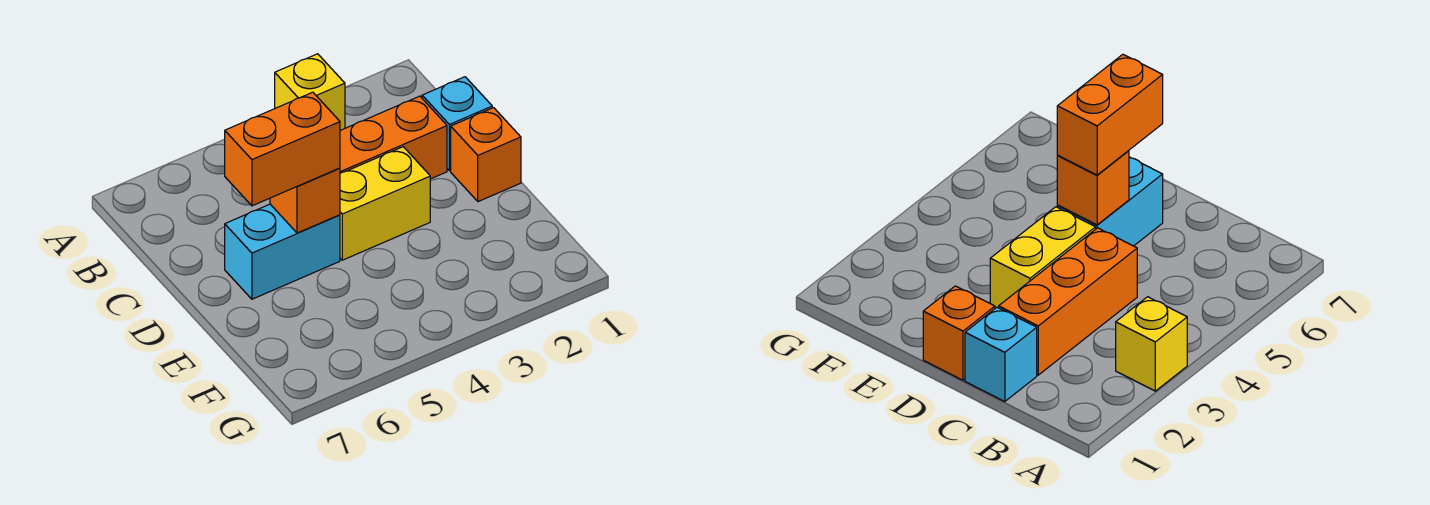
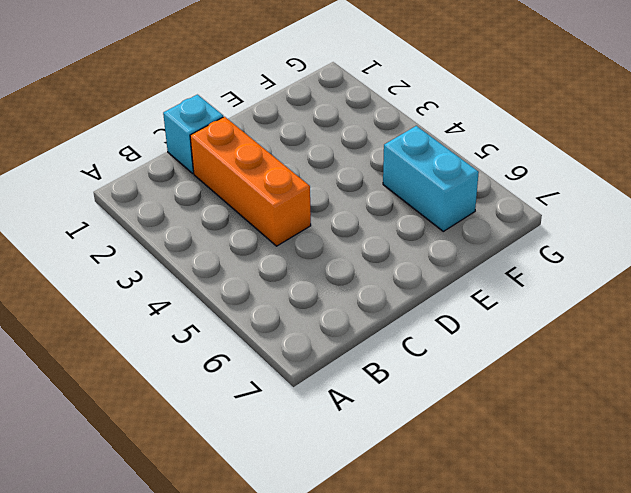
cyan brick F5:F6 level 1 -> cyan brick D5:D6 level 1
none -> yellow brick A3 level 1
none -> orange brick D1 level 1

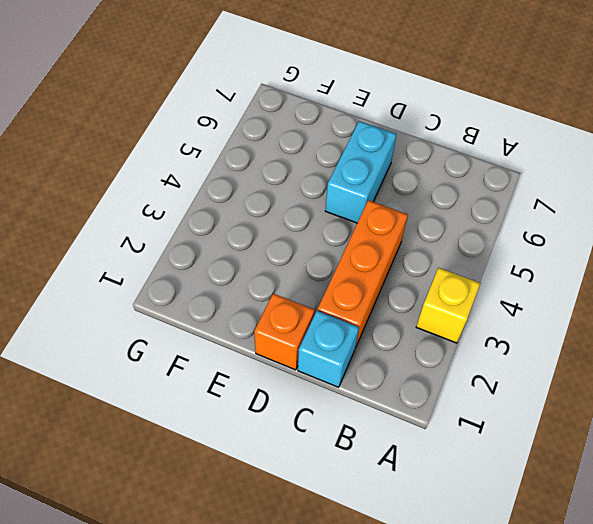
none -> yellow brick D3:D4 level 1
none -> orange brick D5 level 2

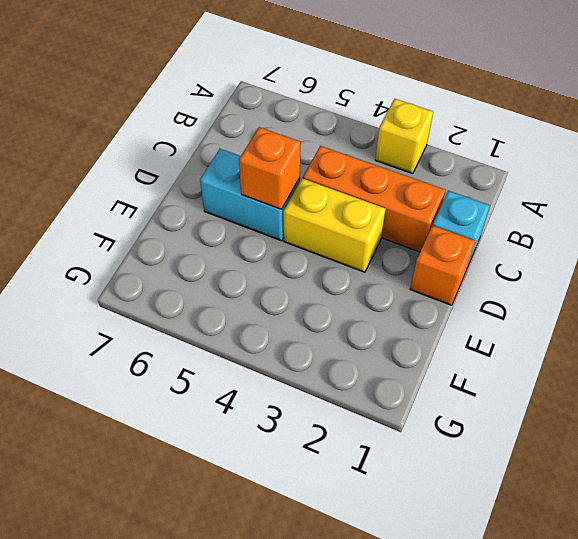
none -> orange brick D5:D6 level 3

